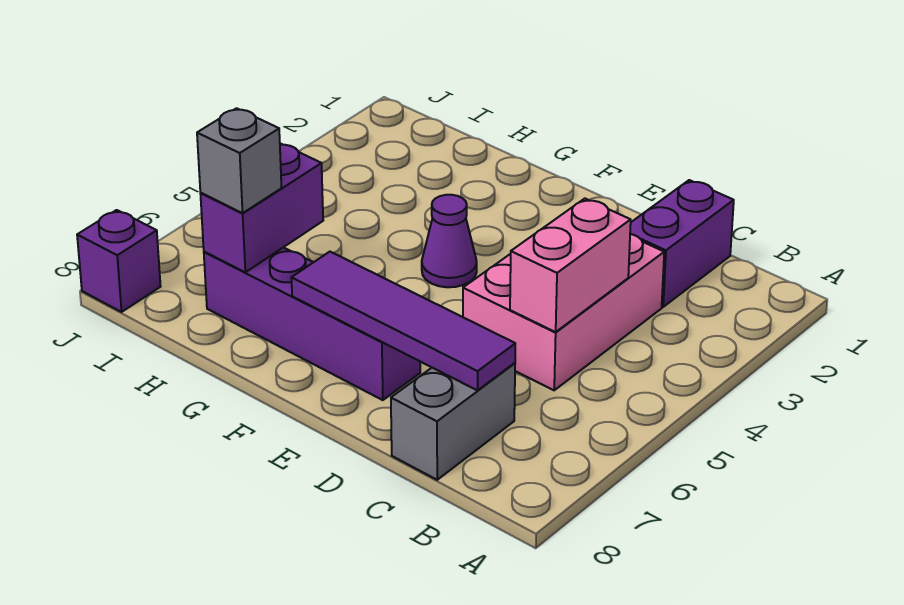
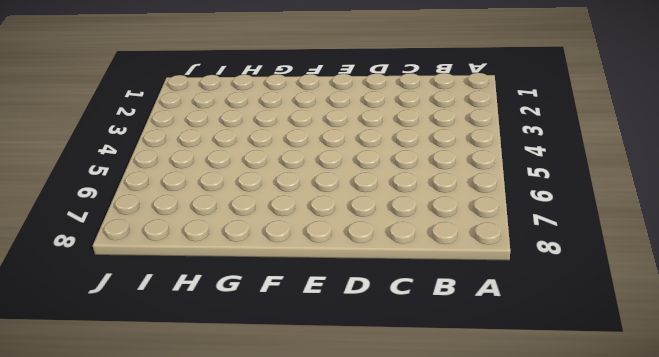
none -> purple brick C1:C2 level 1
none -> pink brick C3:D5 level 1

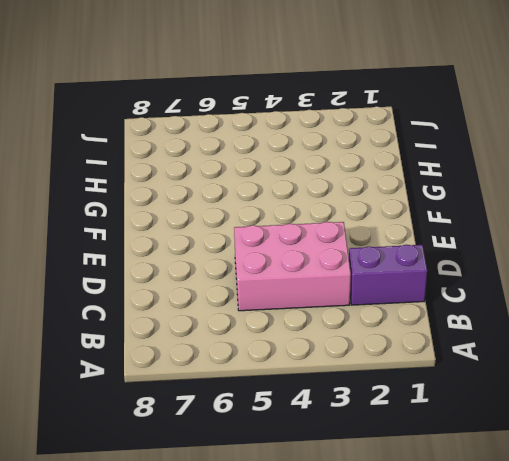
none -> grey brick C7:C8 level 1
none -> purple brick E7:H7 level 1

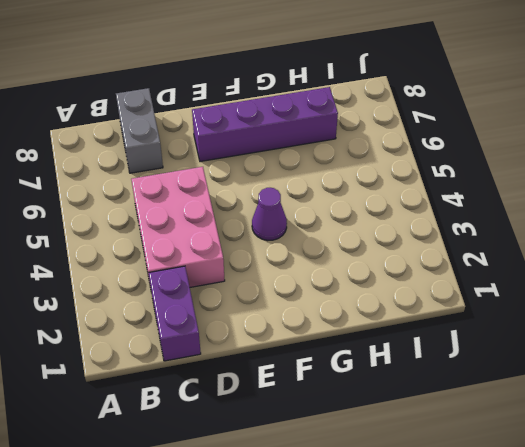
none -> purple brick J8 level 1
none -> pink brick C4:C5 level 2

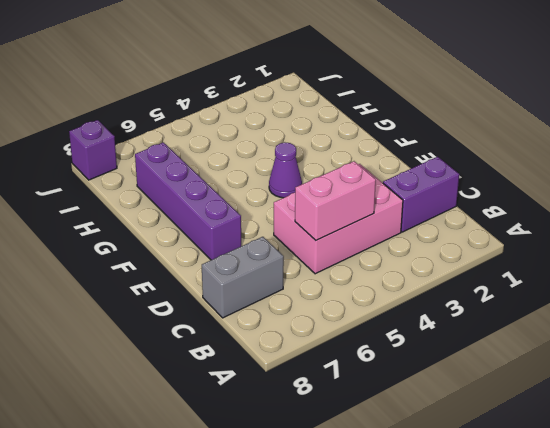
none -> purple tile C7:F7 level 2
none -> purple brick H6:H7 level 2

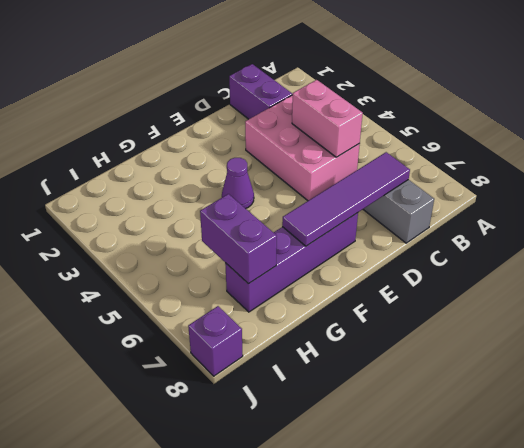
none -> grey brick H7 level 3

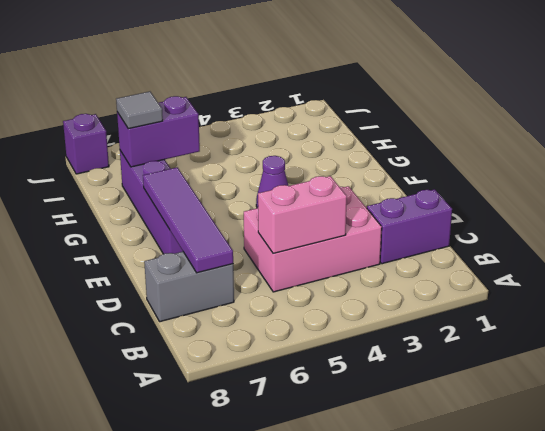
grey tile H7 level 3 -> grey brick H7 level 3

